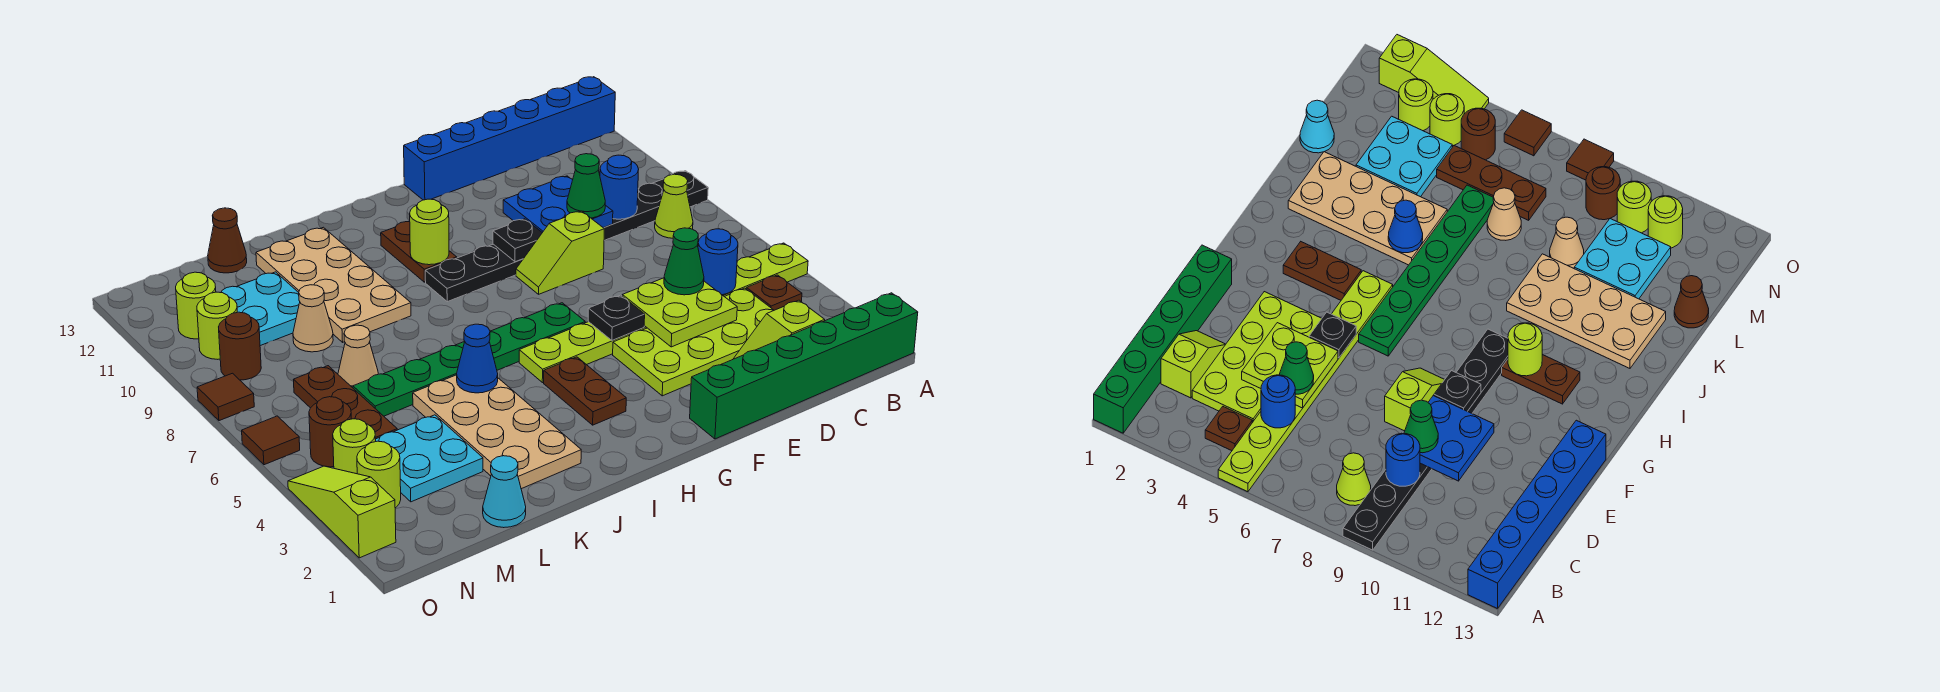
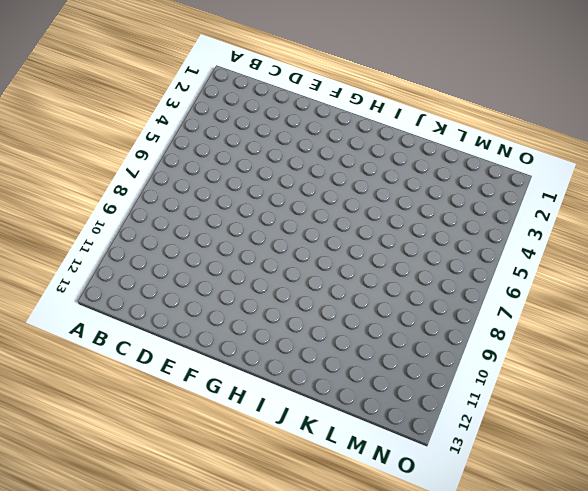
none -> green brick A1:F1 level 1
none -> lime plate A5:H5 level 1
none -> black plate A9:H9 level 1
none -> blue brick A13:F13 level 1

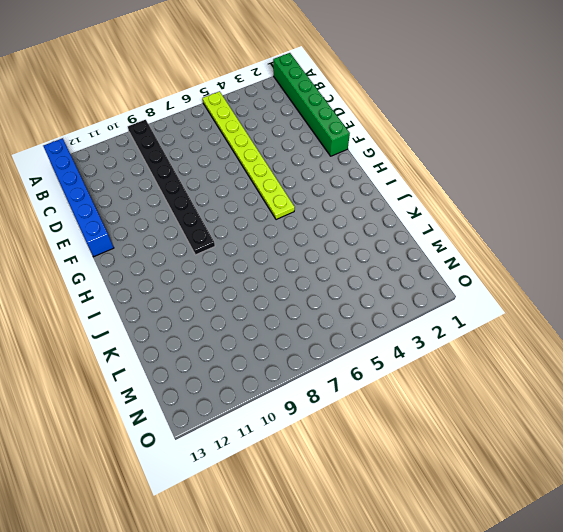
none -> brown plate B4 level 1
none -> lime cone B8 level 1
none -> lime slope C2:D2 level 1 top C
none -> lime plate C3:F4 level 1

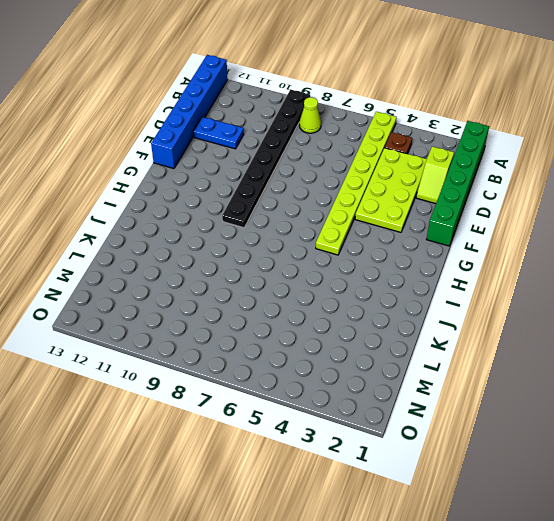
blue plate D11:D12 level 1 -> none
none -> lime slope E8:F8 level 1 top E
none -> green plate G6:L6 level 1
none -> brown plate H3:H4 level 1
none -> brown plate H10:H11 level 1

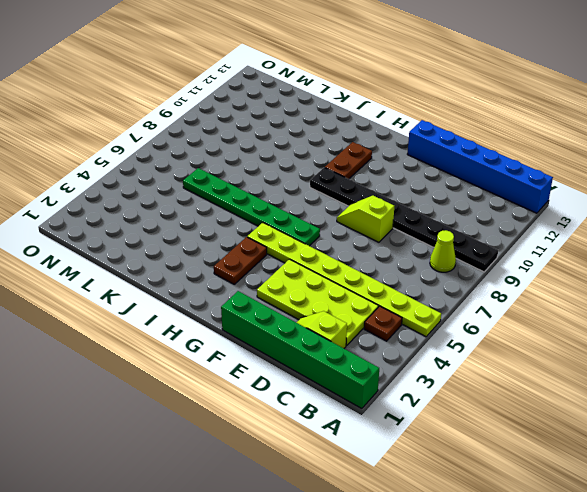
none -> tan plate J2:K5 level 1
none -> tan plate J9:K12 level 1
none -> cyan cone L1 level 1
none -> cyan plate L3:M4 level 1

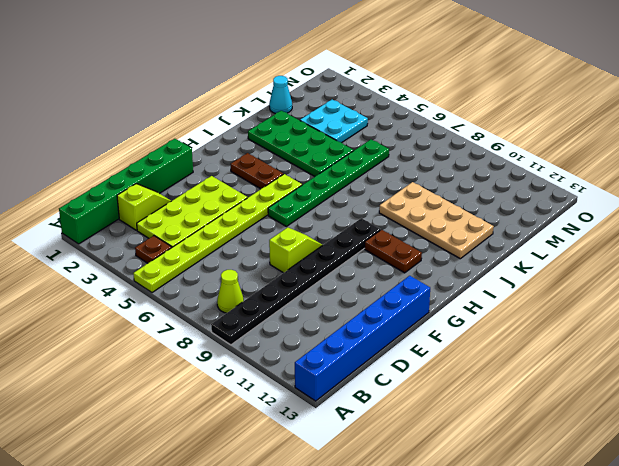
green plate J2:K5 level 1 -> tan plate J2:K5 level 1
none -> tan cone L7 level 1
none -> tan cone L9 level 1
none -> cyan plate L10:M11 level 1
none -> brown cone L13 level 1

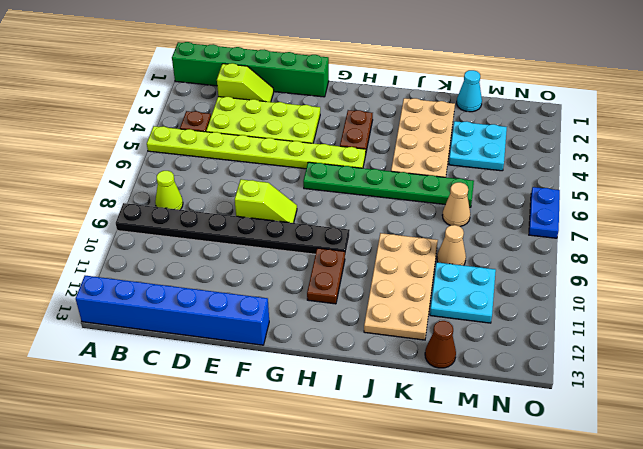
blue plate O6:O7 level 1 -> brown tile O6 level 1
none -> brown plate M5:M7 level 1
none -> lime round brick N3 level 1
none -> lime round brick N4 level 1
none -> brown round brick N5 level 1

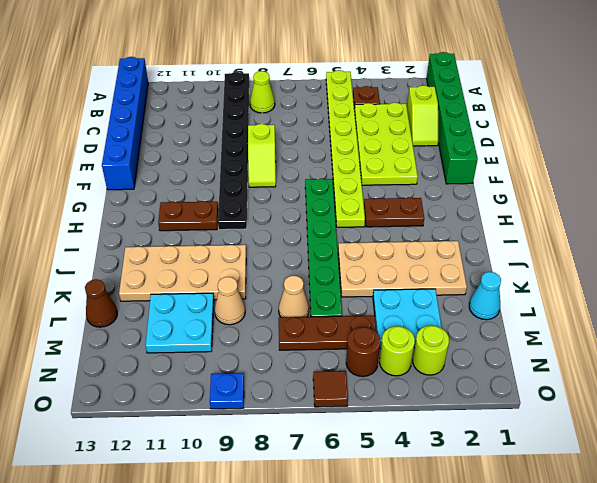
blue plate O9 level 1 -> none
none -> brown round brick N9 level 1
none -> lime round brick N10 level 1
none -> lime round brick N11 level 1
none -> lime slope O2:O4 level 1 top 2

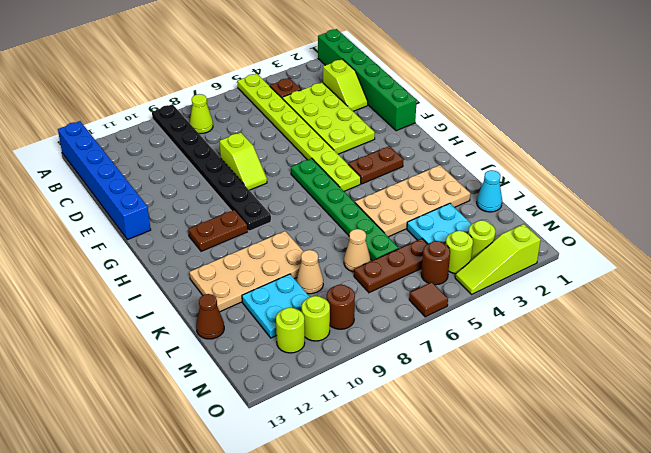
none -> brown tile O8 level 1
none -> blue round brick C5 level 2
none -> blue round brick C9 level 2
none -> lime plate D4:E5 level 2

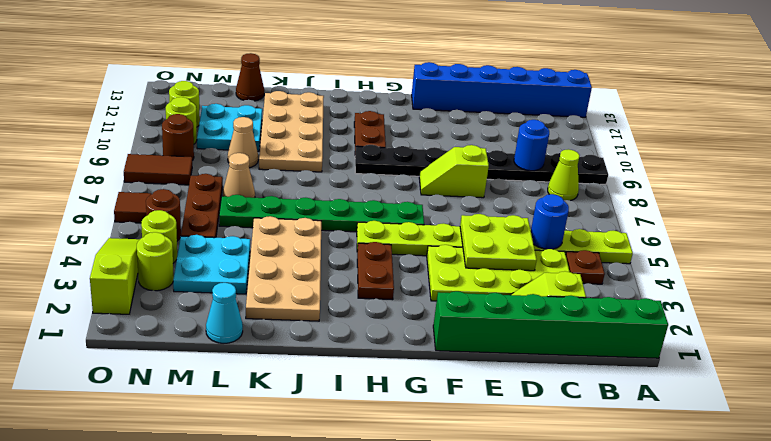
brown tile N8:O8 level 1 -> brown tile O8 level 1
none -> blue plate D9:E10 level 2
none -> black plate F5 level 2
none -> black plate F9 level 2
none -> lime round brick H10 level 2

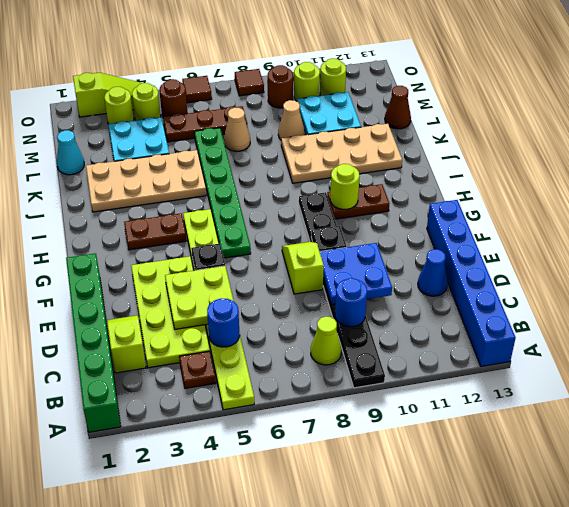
blue cone D12 level 1 -> blue cone J5 level 2
none -> green cone D5 level 3
none -> green cone D9 level 3

